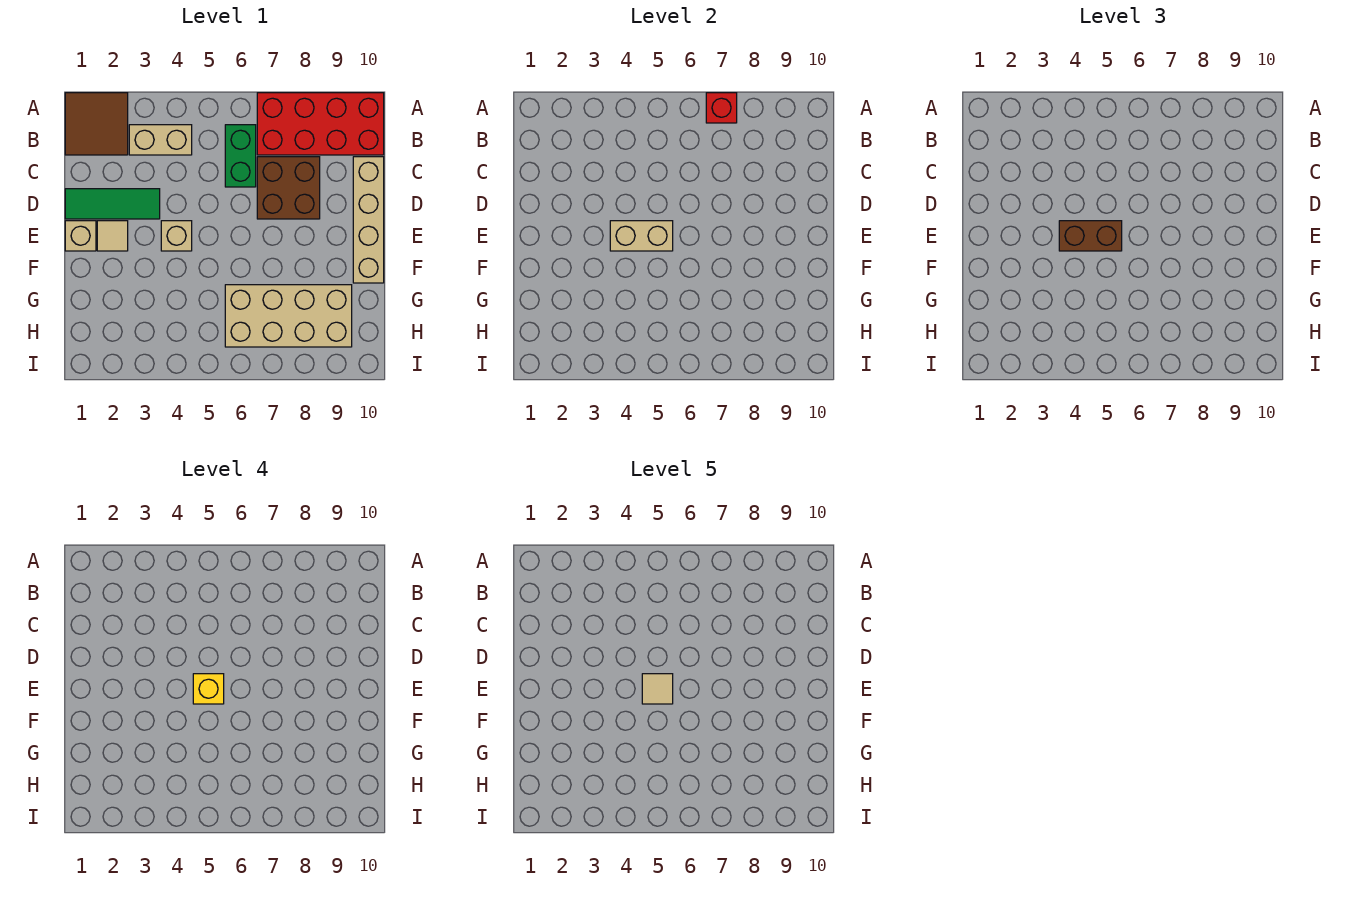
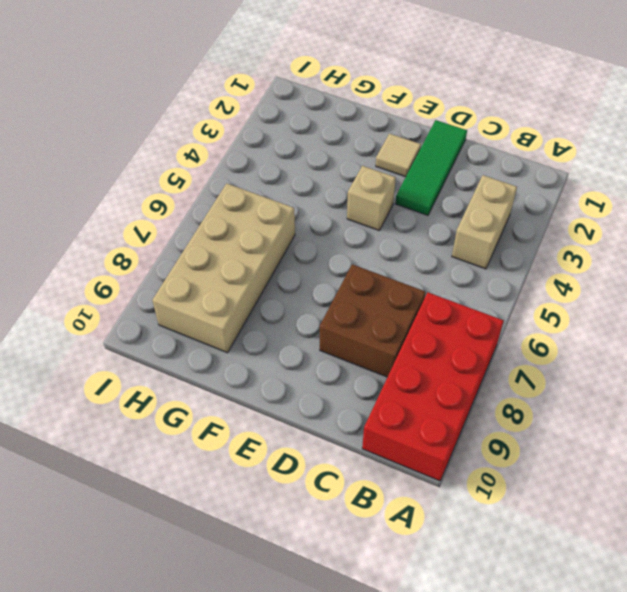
none -> brown tile A1:B2 level 1
none -> green brick B6:C6 level 1
none -> tan brick C10:F10 level 1

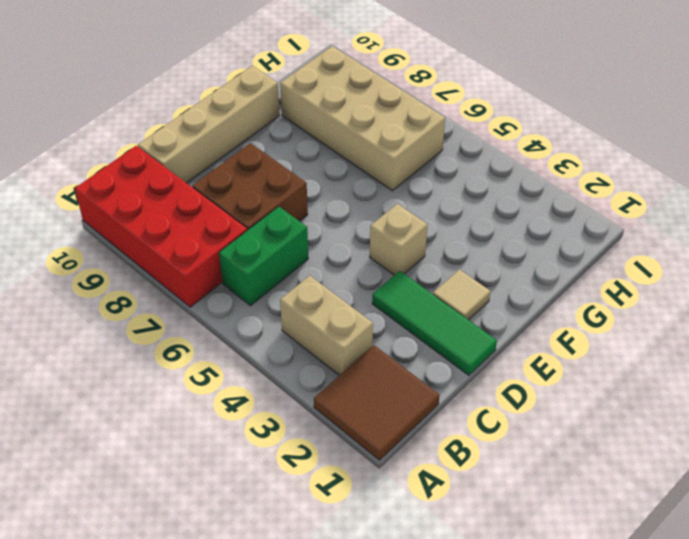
none -> tan brick E1 level 1
none -> red brick A7 level 2
none -> tan brick E4:E5 level 2

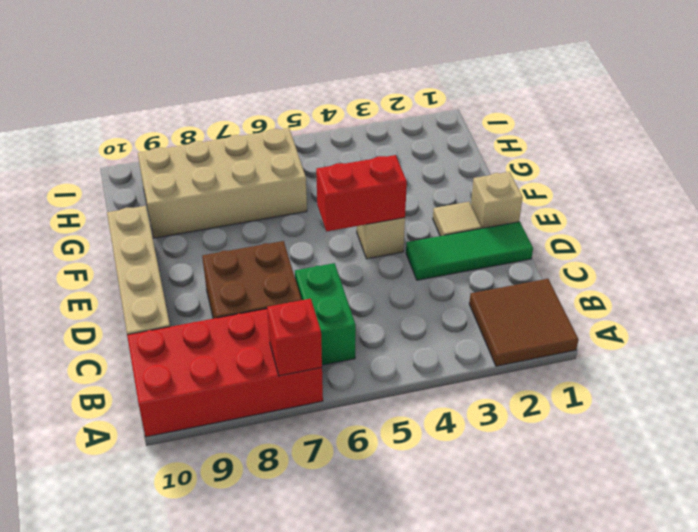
red brick E4:E5 level 2 -> tan brick E4:E5 level 2
none -> tan brick B3:B4 level 1
none -> brown brick E4:E5 level 3
none -> yellow brick E5 level 4

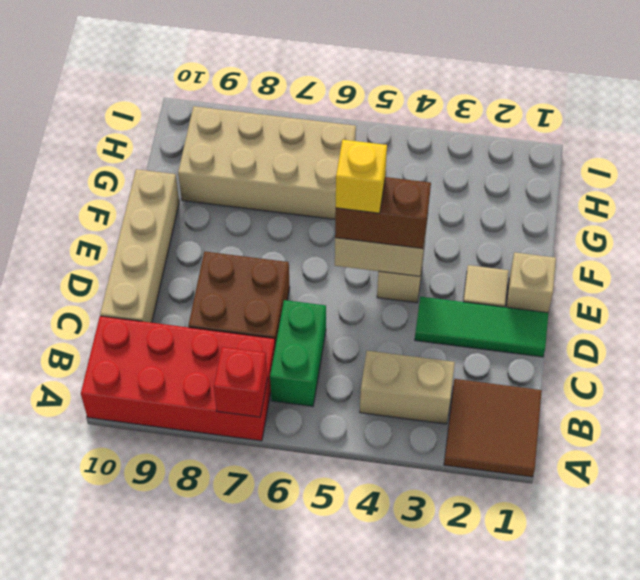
none -> tan tile E5 level 5

